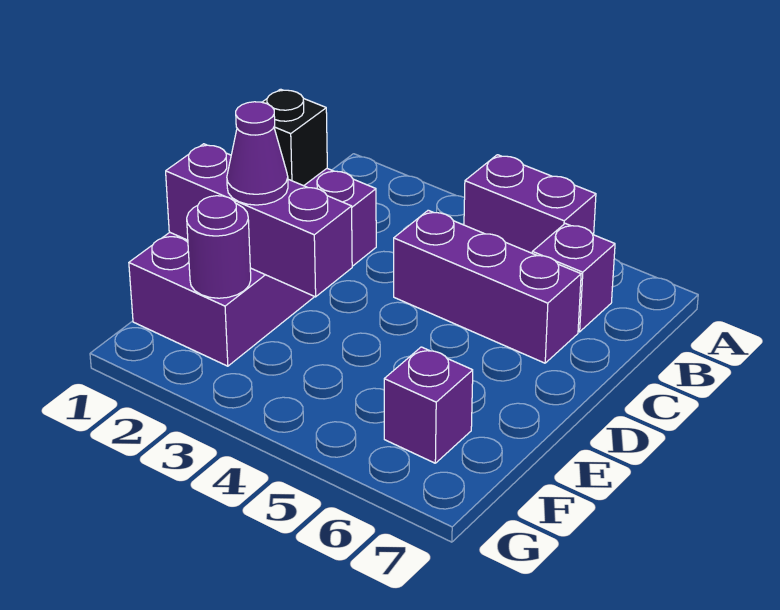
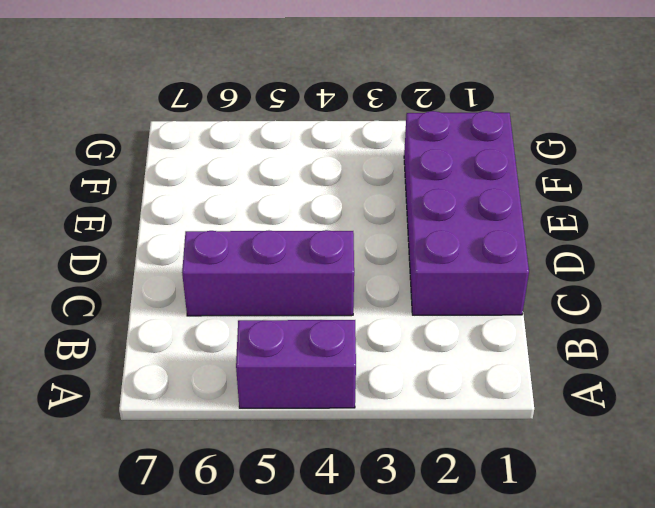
none -> purple brick B6 level 1
none -> purple brick F6 level 1

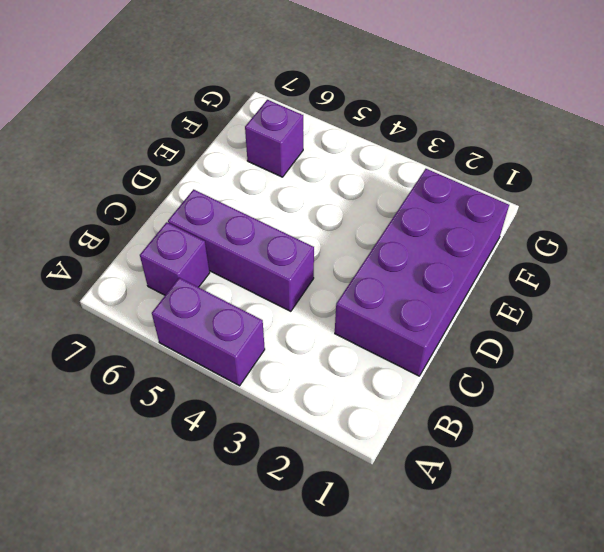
none -> black brick C1 level 2
none -> purple brick E1:E3 level 2

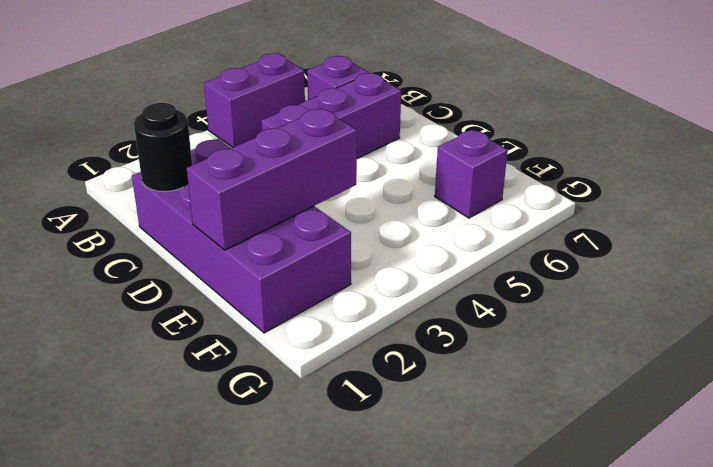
black round brick C1 level 2 -> black brick C1 level 2
none -> purple round brick F2 level 2
none -> purple cone E2 level 3

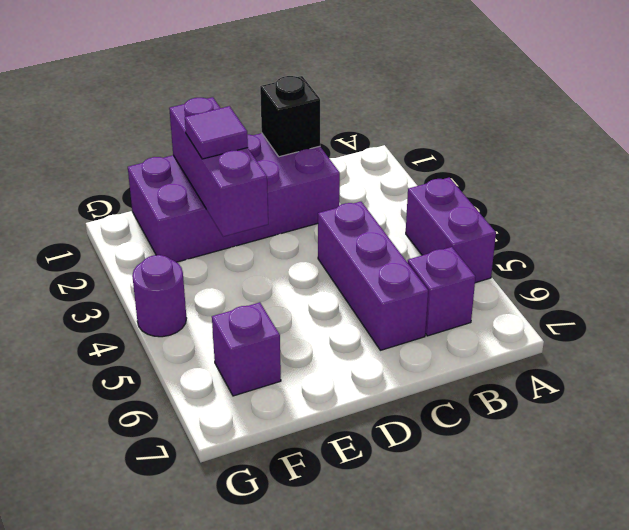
purple tile E2 level 3 -> purple cone E2 level 3
purple round brick G4 level 1 -> purple round brick F2 level 2

